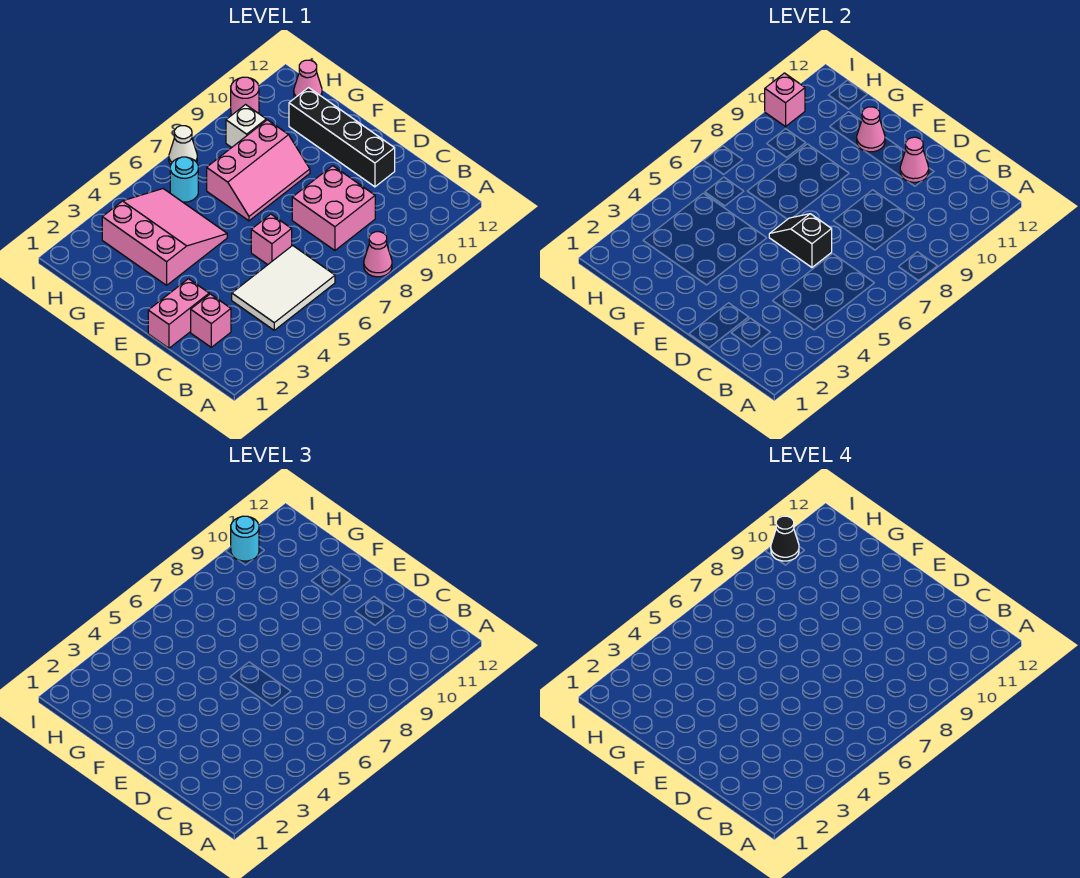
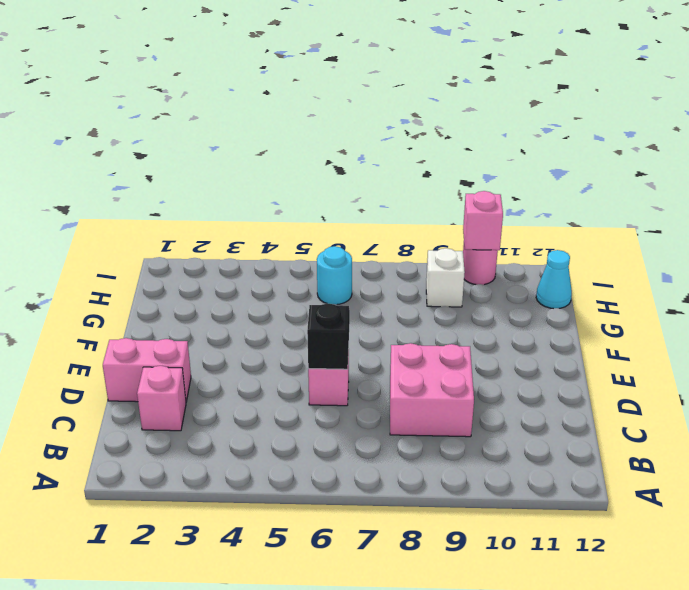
cyan cone H12 level 1 -> pink cone H12 level 1
none -> pink cone A8 level 1
none -> white tile B4:C6 level 1
none -> black brick D11:G11 level 1

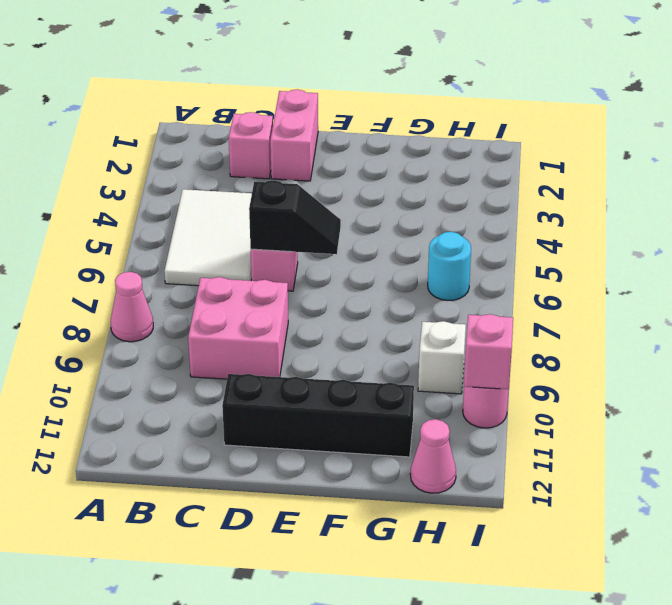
none -> pink slope F3:H5 level 1 top 3
none -> pink slope F7:G9 level 1 top G
none -> white cone I7 level 1

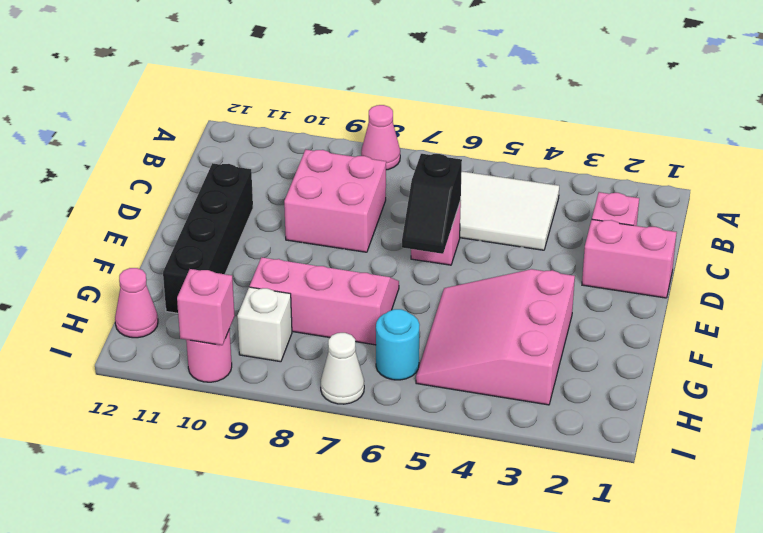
none -> pink cone D11 level 2
none -> pink cone F11 level 2
none -> cyan round brick I10 level 3

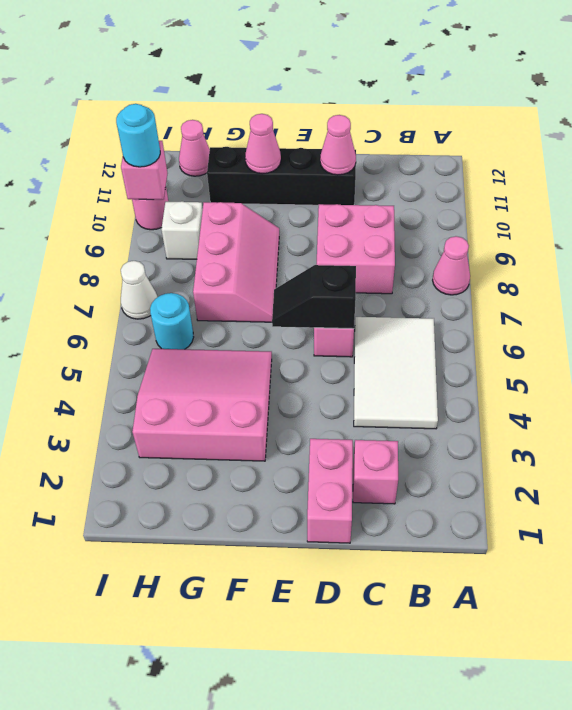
none -> black cone I10 level 4

